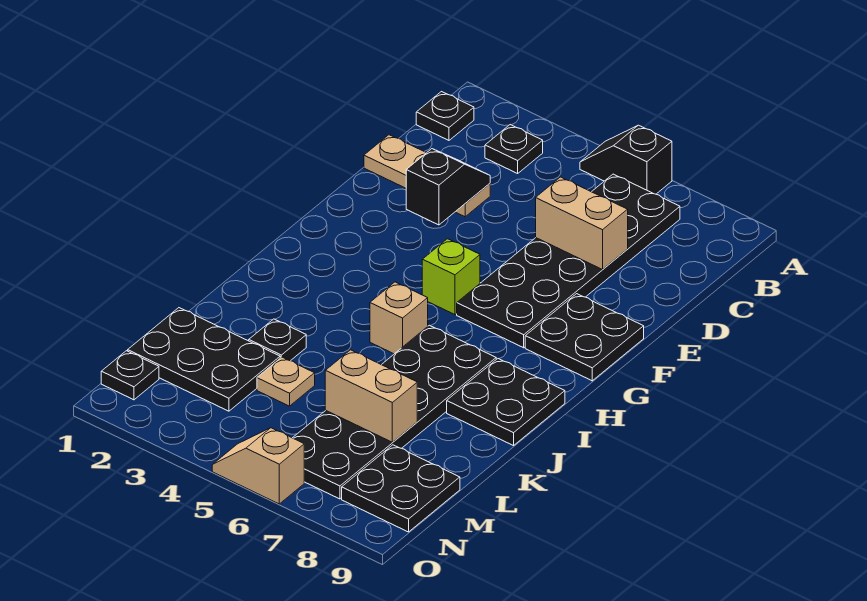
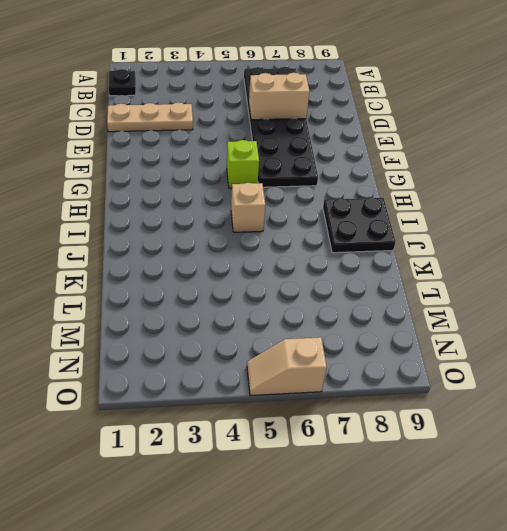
none -> black slope A5:A6 level 1 top 6
none -> black plate B3 level 1
none -> black plate F8:G9 level 1

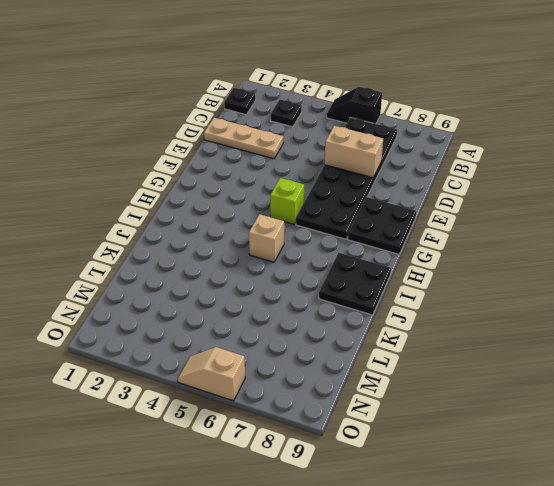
none -> black plate I6:N7 level 1
none -> black plate K3 level 1
none -> black plate L1:M3 level 1

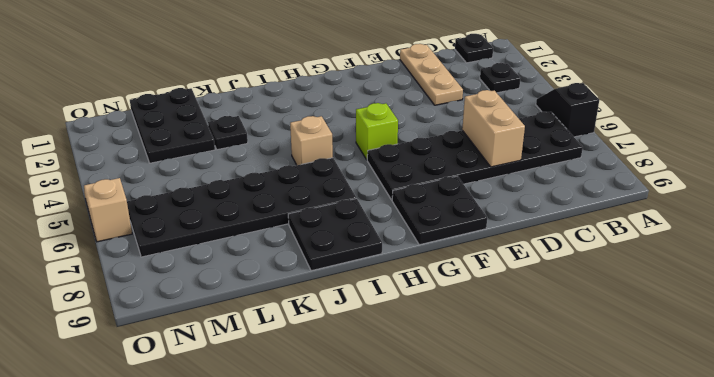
none -> tan plate L4 level 1
none -> black plate M8:N9 level 1
none -> black plate N1 level 1

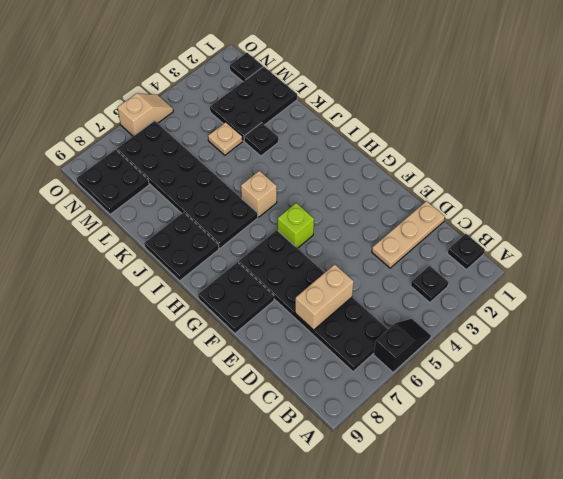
none -> black slope D3:E3 level 2 top E
none -> tan brick L6:L7 level 2

